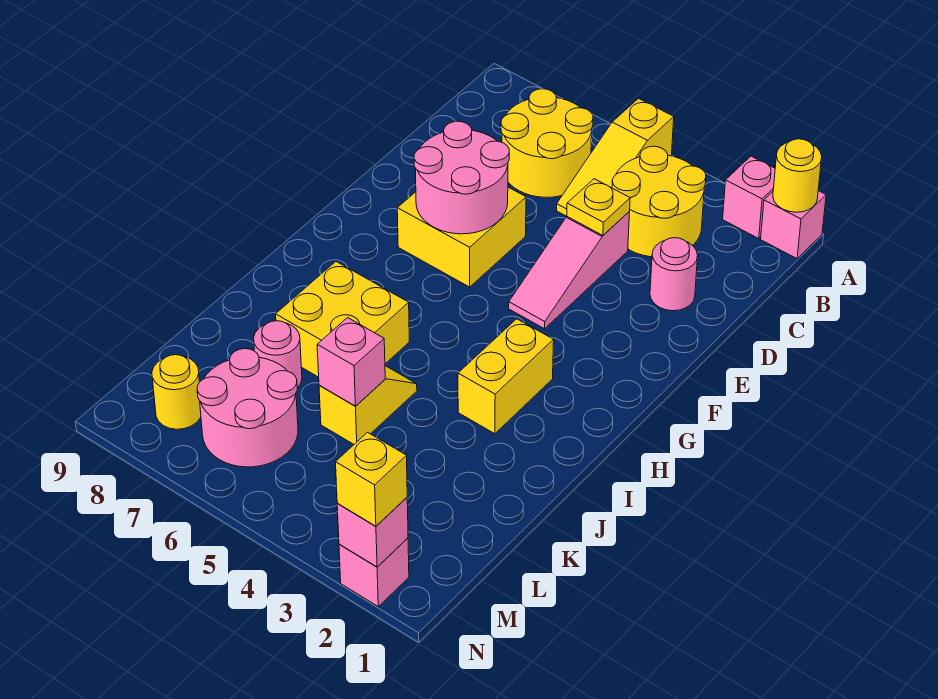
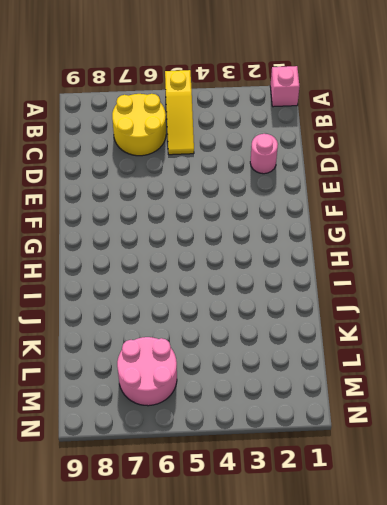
none -> pink brick A2 level 1
none -> yellow round brick B3:C4 level 1
none -> pink slope D4:F4 level 1 top D

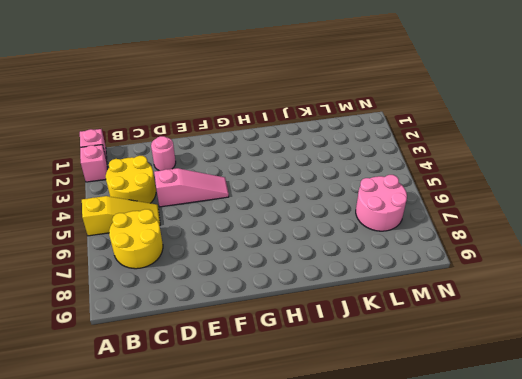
none -> yellow brick E6:F7 level 1
none -> yellow brick H3:I3 level 1
none -> yellow brick I6:J7 level 1

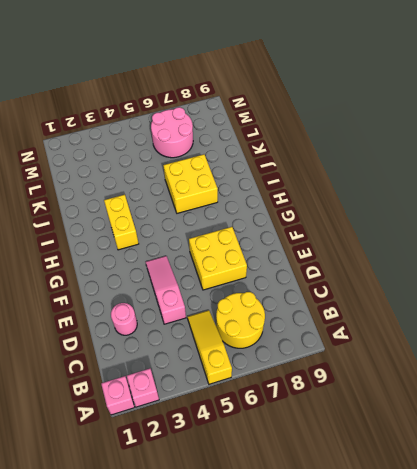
none -> yellow round brick B3:C4 level 1
none -> yellow slope J5:K5 level 1 top K
none -> pink round brick K7 level 1

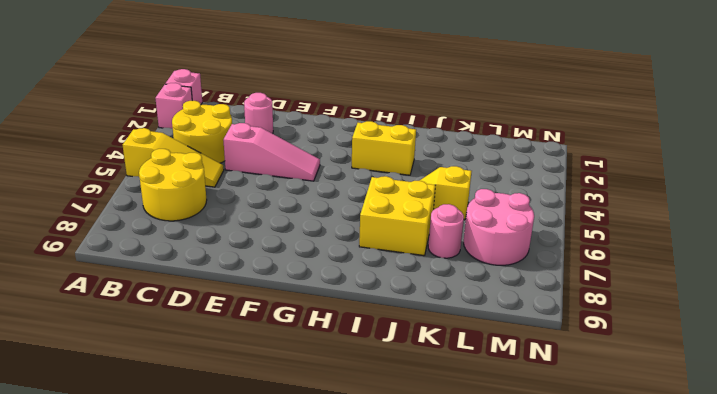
none -> yellow brick E6:F7 level 1
none -> yellow round brick M8 level 1
none -> pink brick N2 level 1

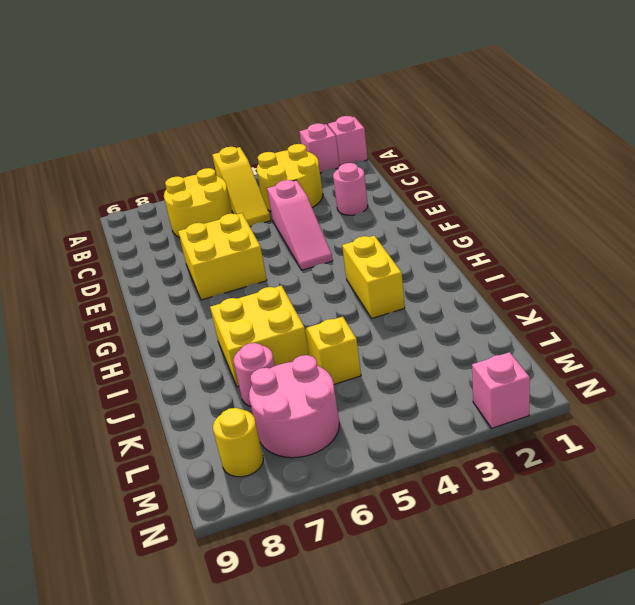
none -> yellow round brick A1 level 2
none -> yellow plate D4 level 2
none -> pink round brick E6:F7 level 2

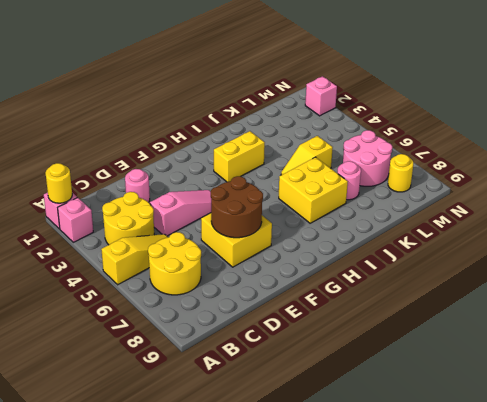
brown round brick E6:F7 level 2 -> pink round brick E6:F7 level 2
none -> yellow plate D4 level 2
none -> pink brick K5 level 2
none -> pink brick N2 level 2

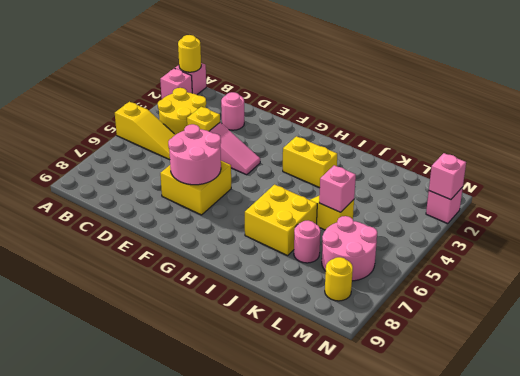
none -> yellow round brick B6:C7 level 1
none -> yellow brick N2 level 3

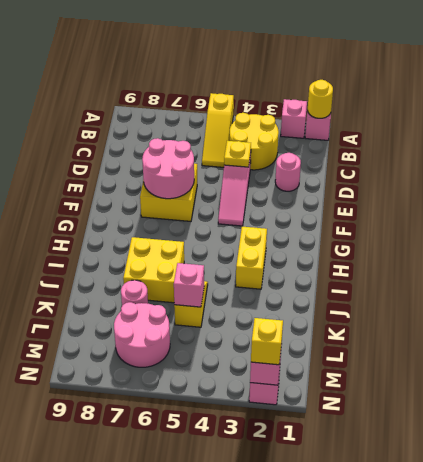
none -> yellow round brick B6:C7 level 1
none -> yellow round brick M8 level 1

